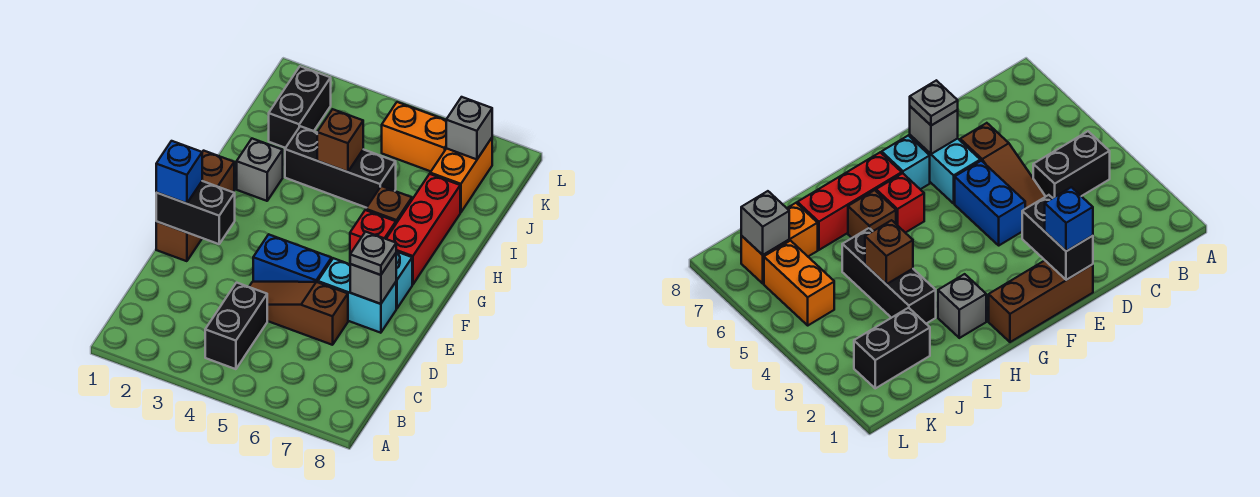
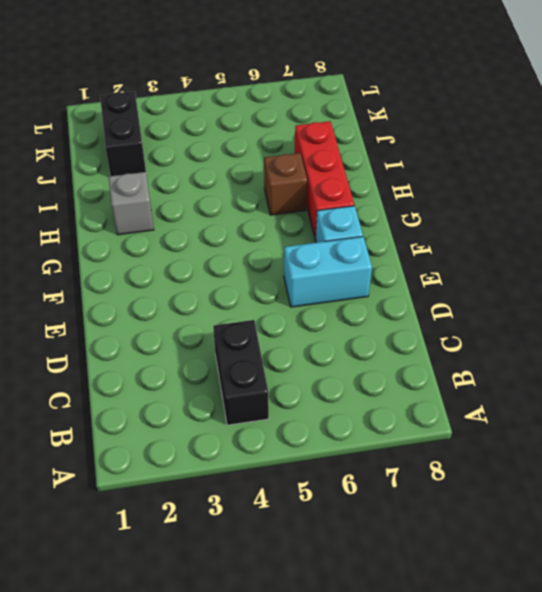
none -> brown slope D4:D6 level 1 top 6
none -> brown brick E1:G1 level 1
none -> blue brick E4:E5 level 1

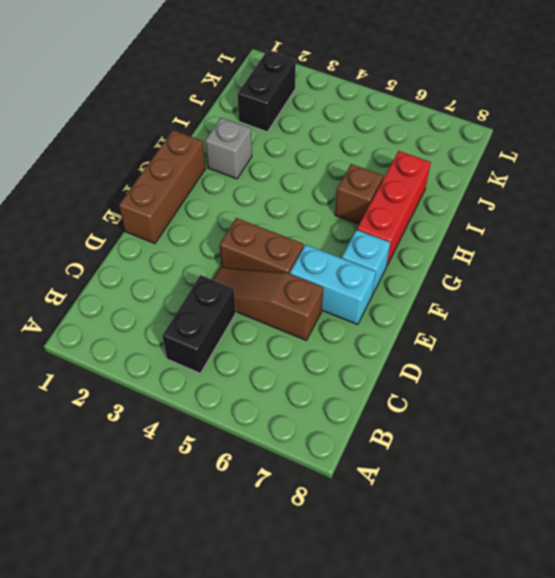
brown brick E4:E5 level 1 -> blue brick E4:E5 level 1
none -> red brick G6 level 1
none -> black brick I3:I5 level 1
none -> orange brick J7:K7 level 1

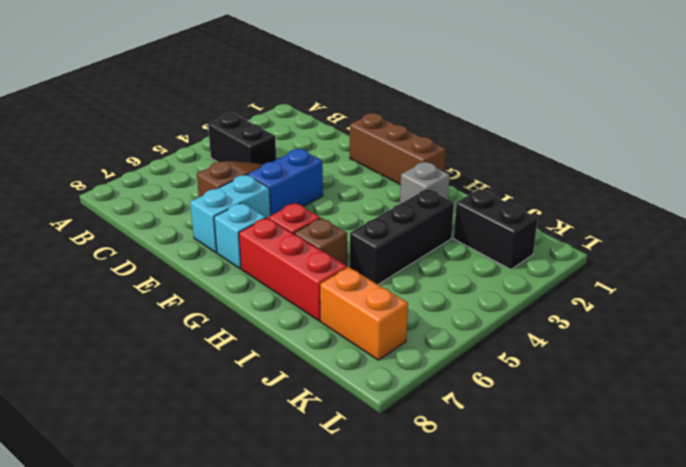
none -> orange brick K5:K6 level 1
none -> black brick E1:E2 level 2
none -> grey brick E7 level 2

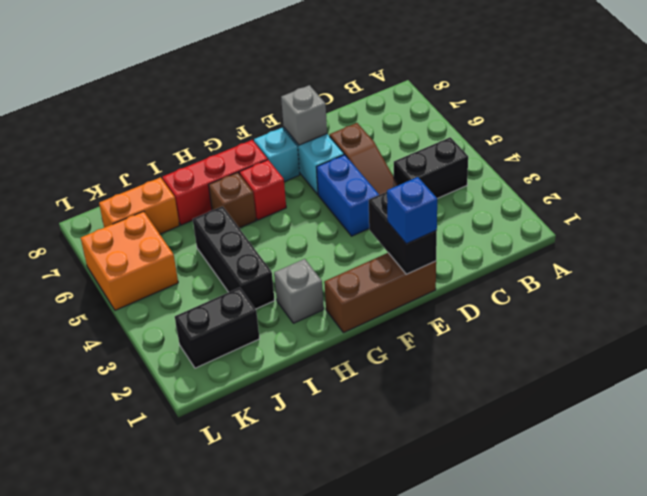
orange brick K5:L6 level 1 -> orange brick K5:K6 level 1
none -> brown brick I4 level 2
none -> grey brick K7 level 2
none -> grey plate E7 level 3

